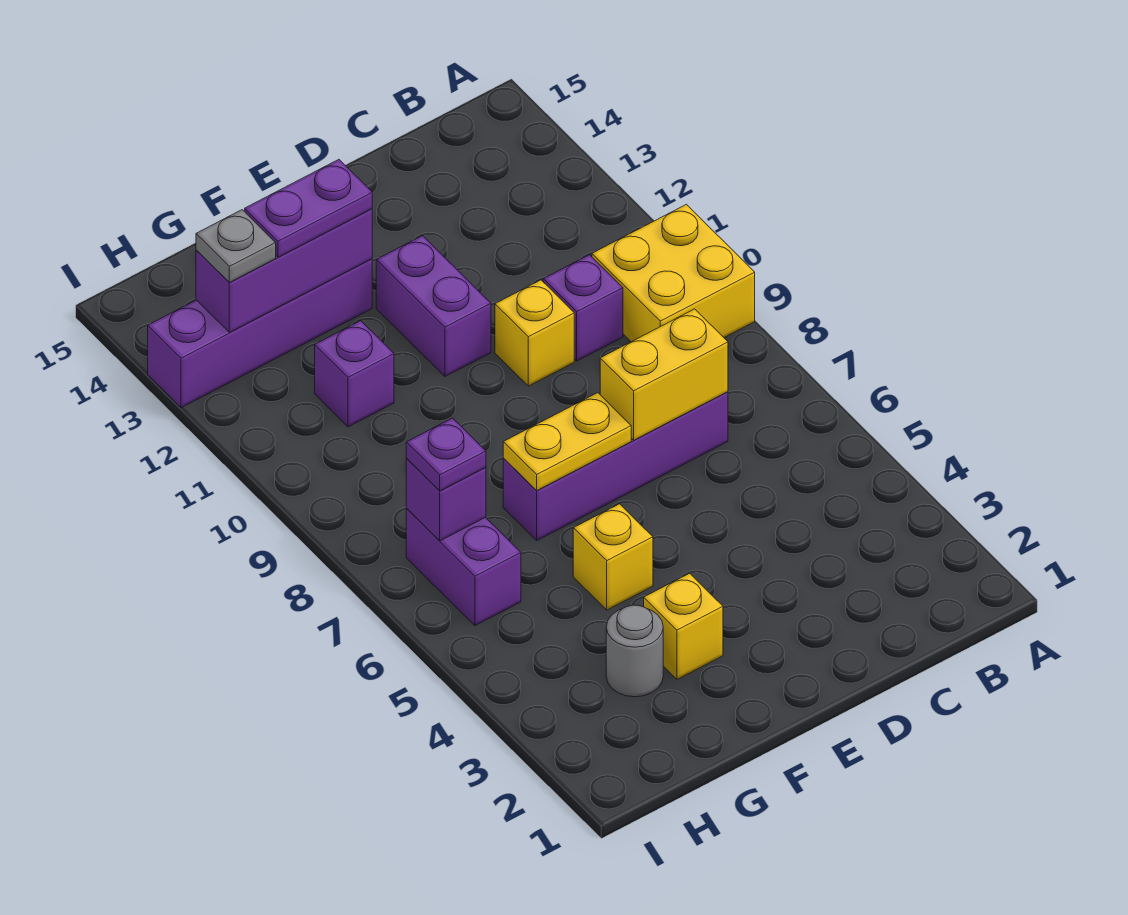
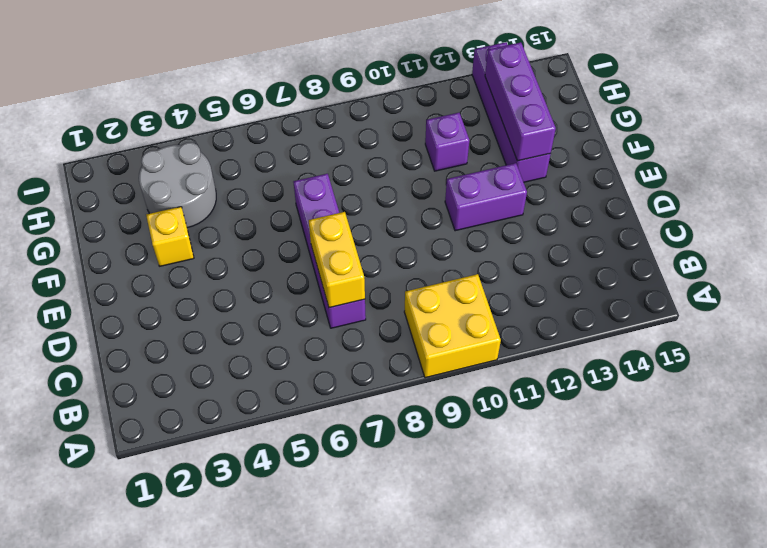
grey round brick G3:H4 level 1 -> grey round brick G3 level 1
none -> purple brick C10 level 1
none -> yellow brick D10 level 1
none -> yellow brick F5 level 1

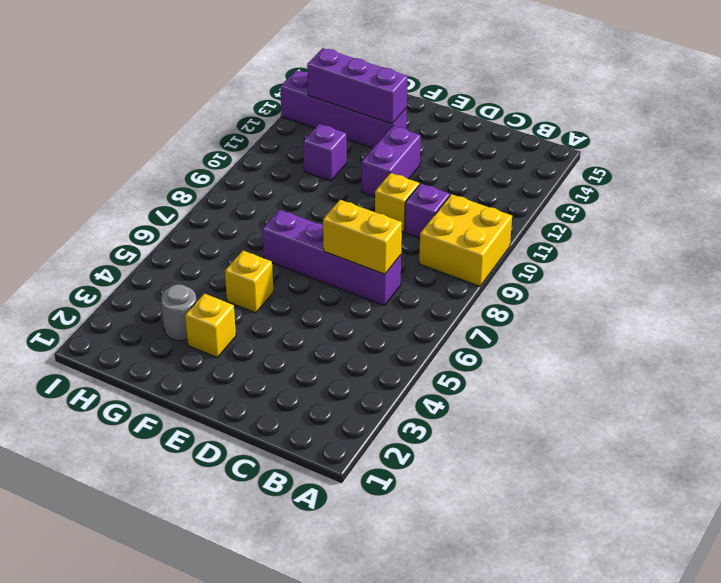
none -> purple brick H6:H7 level 1
none -> yellow plate E7:F7 level 2
none -> purple brick H7 level 2

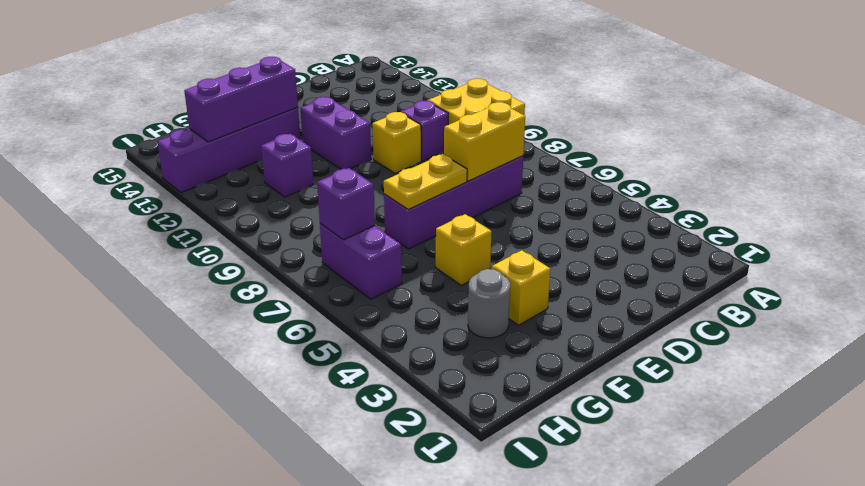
none -> purple plate F13:G13 level 3
none -> purple plate H7 level 3
none -> grey plate H13 level 3

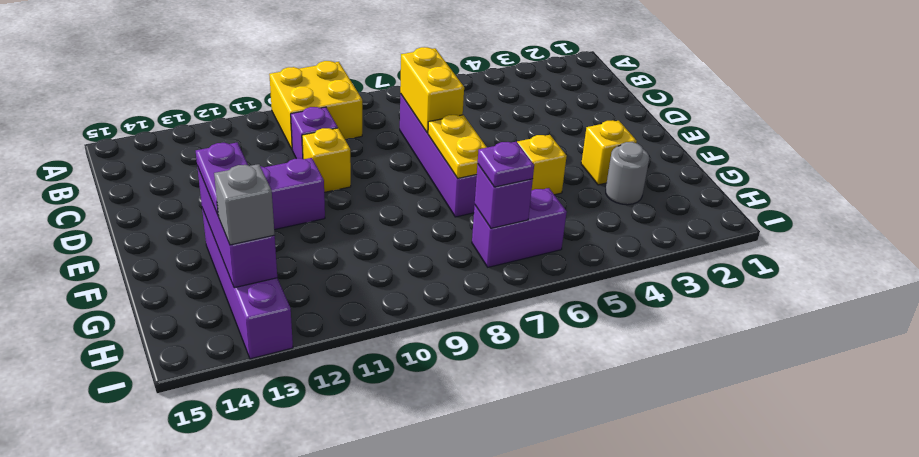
grey brick H13 level 3 -> grey plate H13 level 3
none -> purple brick G11 level 1

